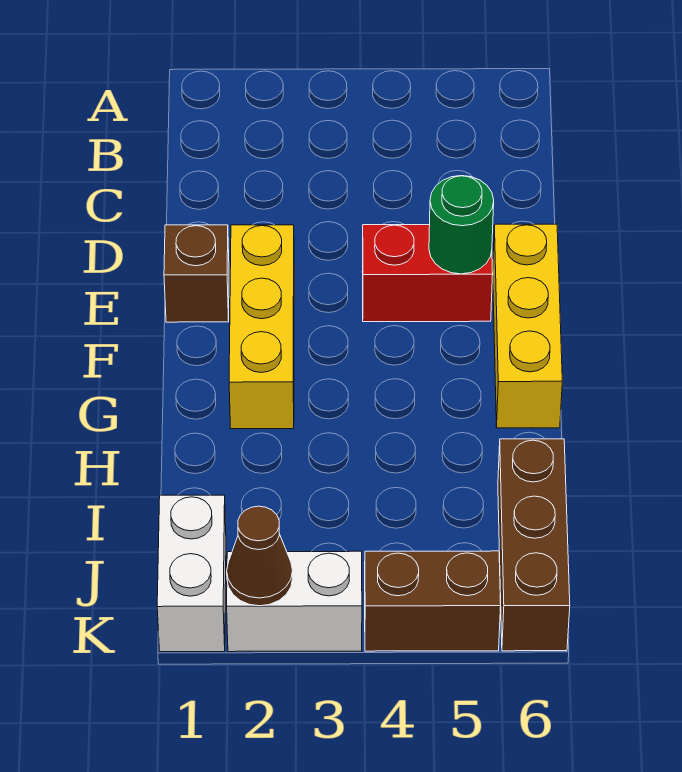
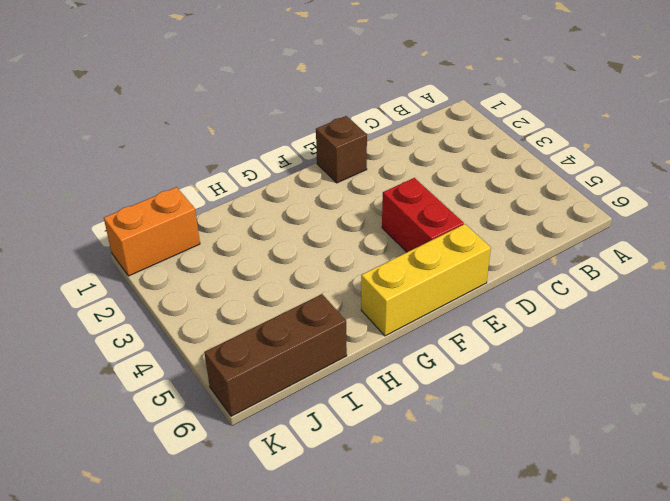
orange brick J1:K1 level 1 -> white brick J1:K1 level 1
none -> yellow brick E2:G2 level 1
none -> white brick K2:K3 level 1

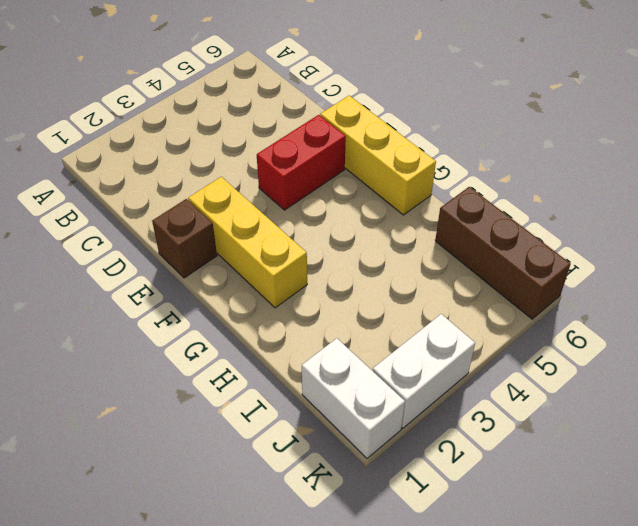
none -> brown brick K4:K5 level 1
none -> green round brick E5 level 2

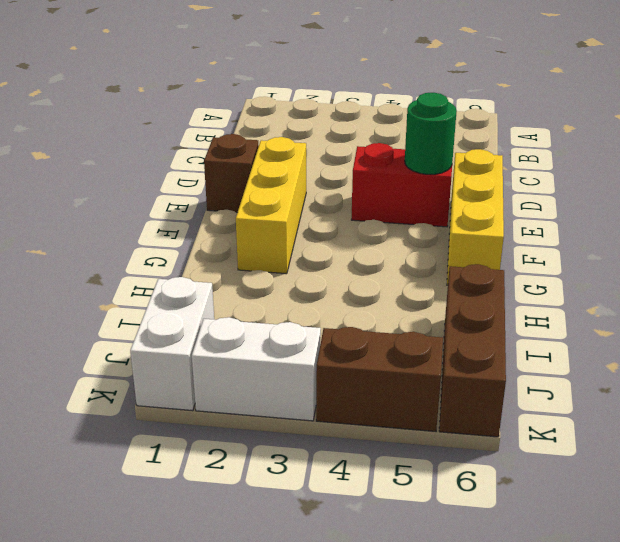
none -> brown cone K2 level 2

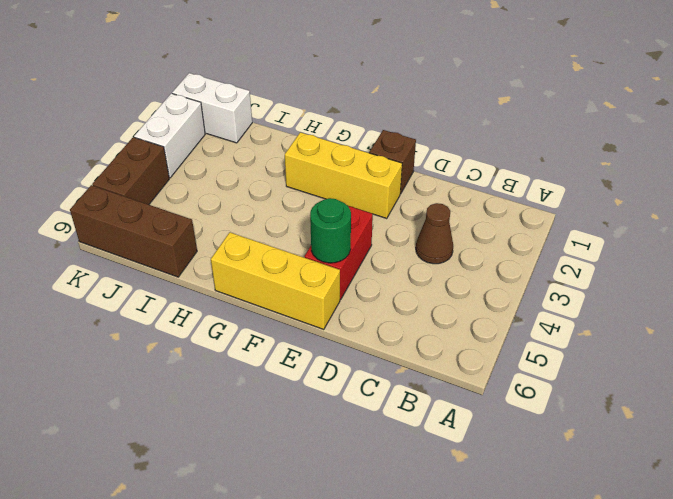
brown cone C3 level 1 -> brown cone K2 level 2

